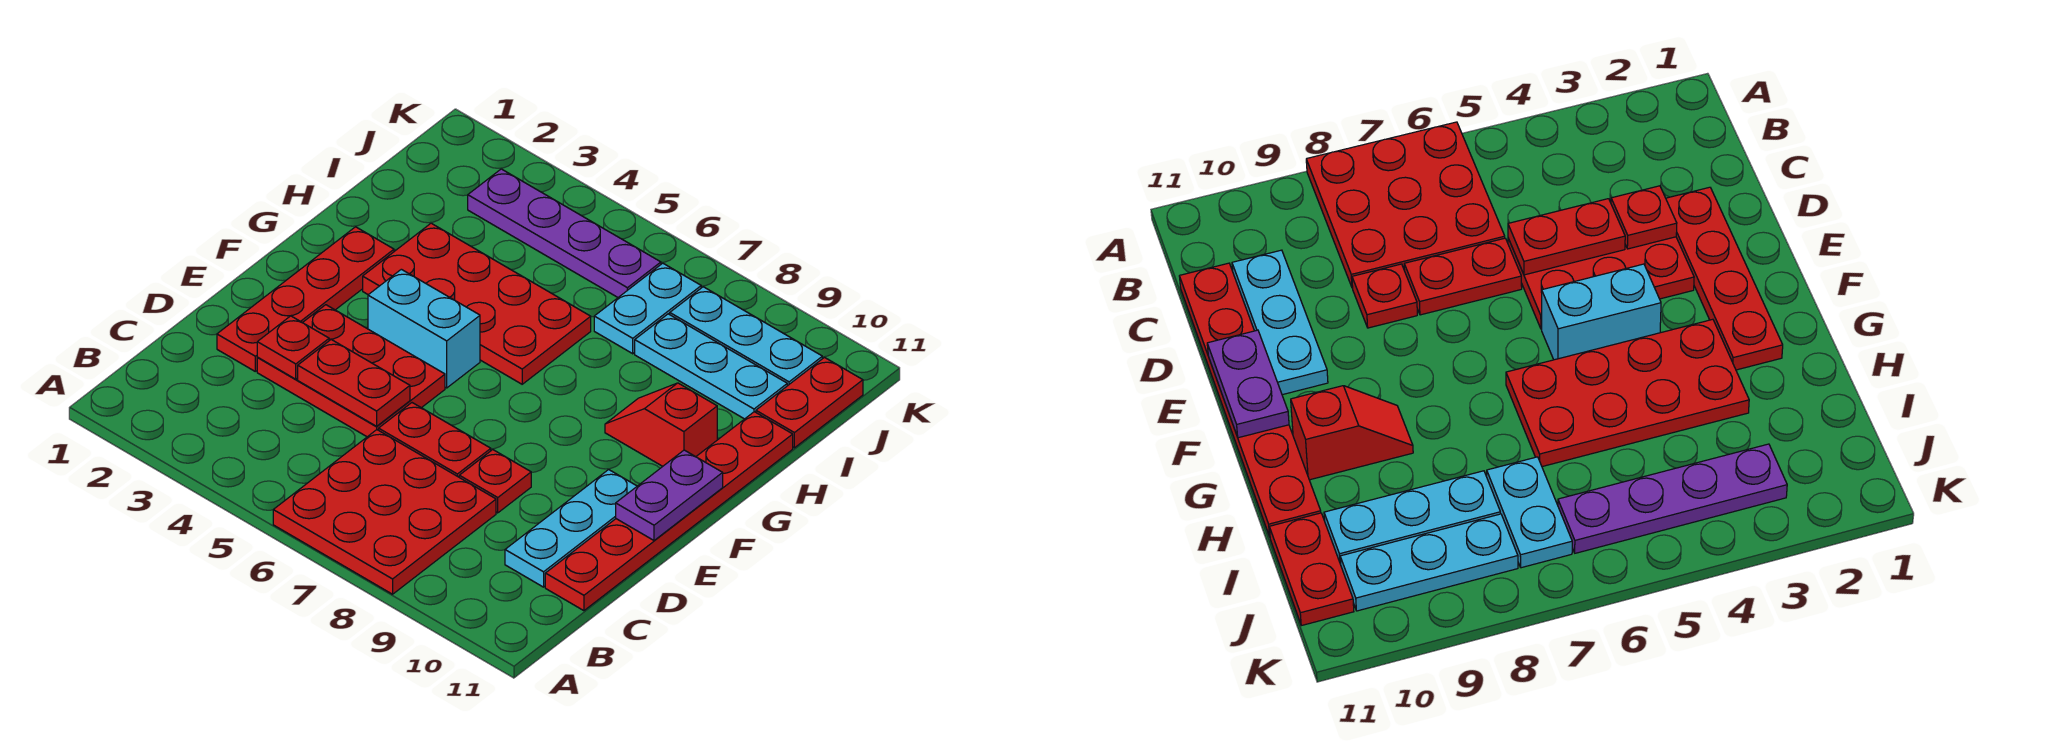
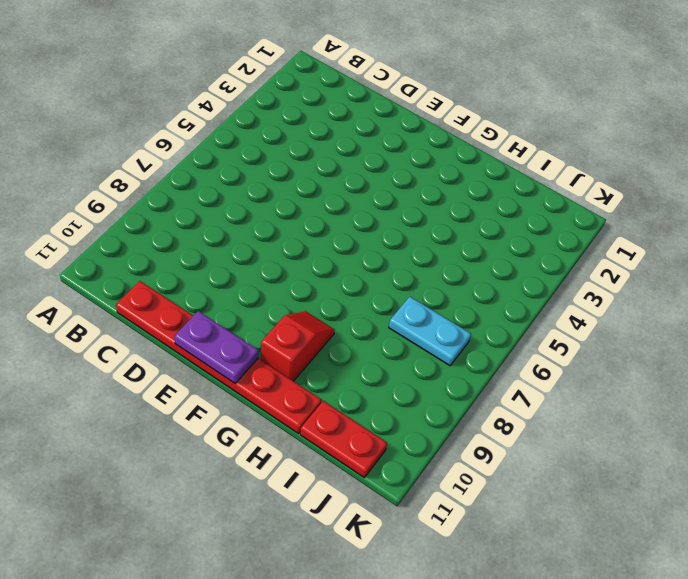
none -> red plate A6:C8 level 1
none -> cyan plate C10:E10 level 1
none -> red plate D2:G2 level 1

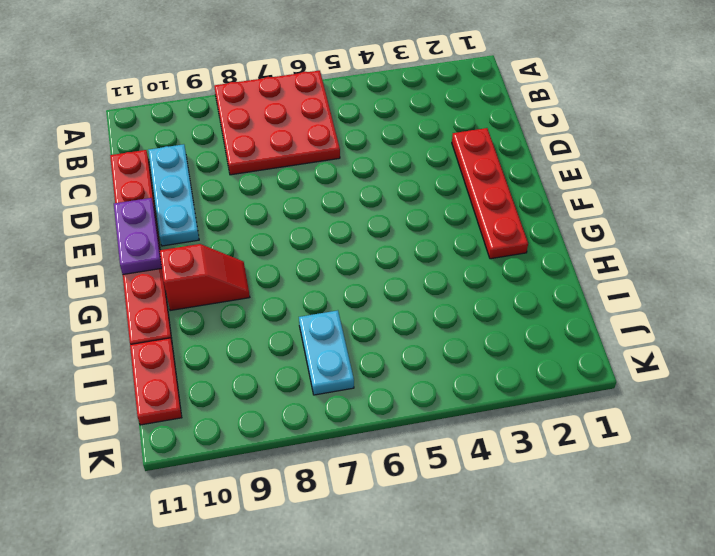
none -> red plate D3:E5 level 1
none -> red plate D6:D7 level 1
none -> red plate D8 level 1

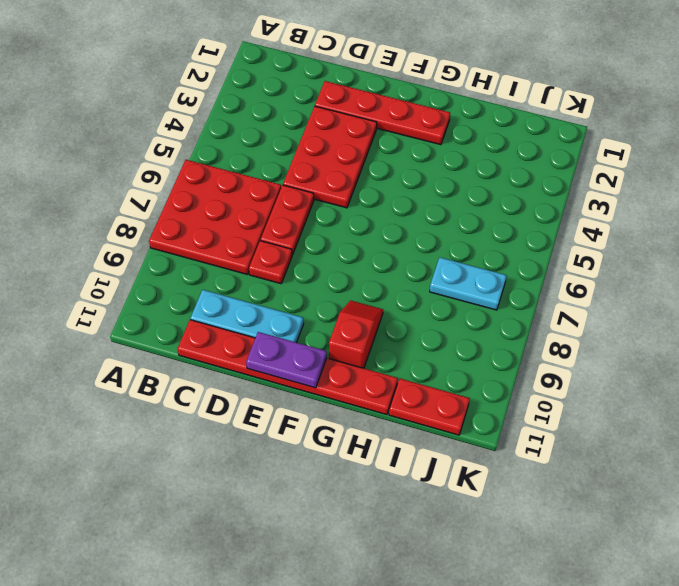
none -> cyan brick F4:F5 level 1
none -> red plate G3:H6 level 1
none -> cyan plate I8:I10 level 1

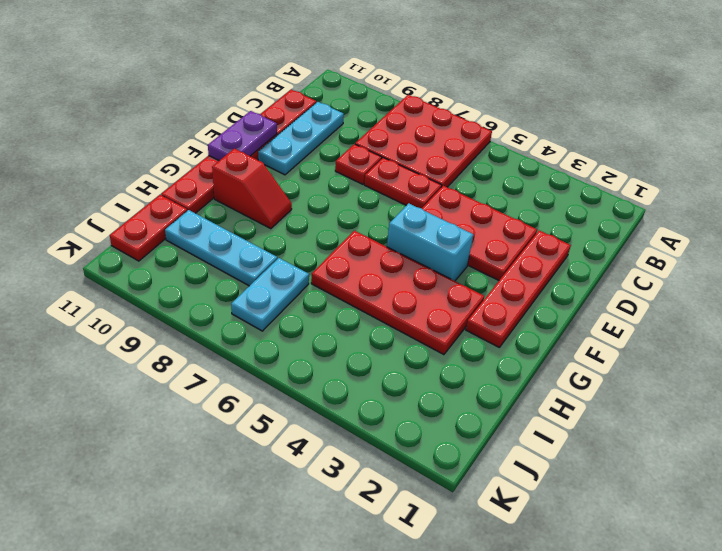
none -> purple plate J3:J6 level 1
none -> cyan plate J8:J10 level 1
none -> red plate D3 level 2

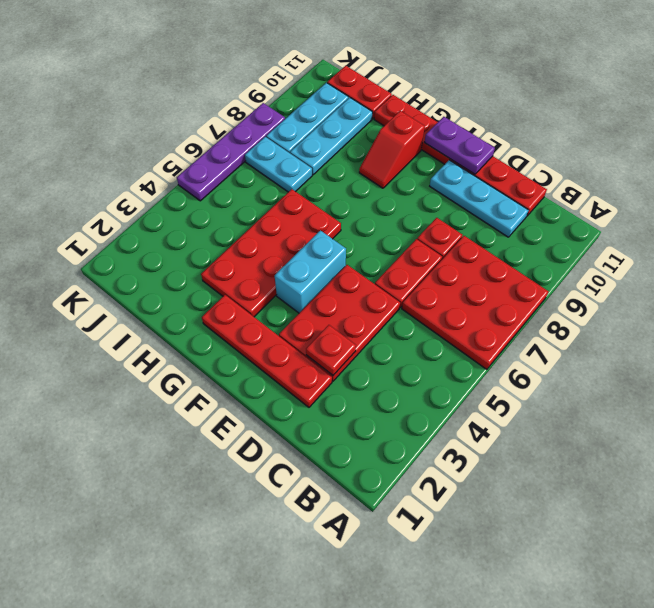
purple plate K5:K8 level 1 -> purple plate J3:J6 level 1
none -> red plate D4:D5 level 2

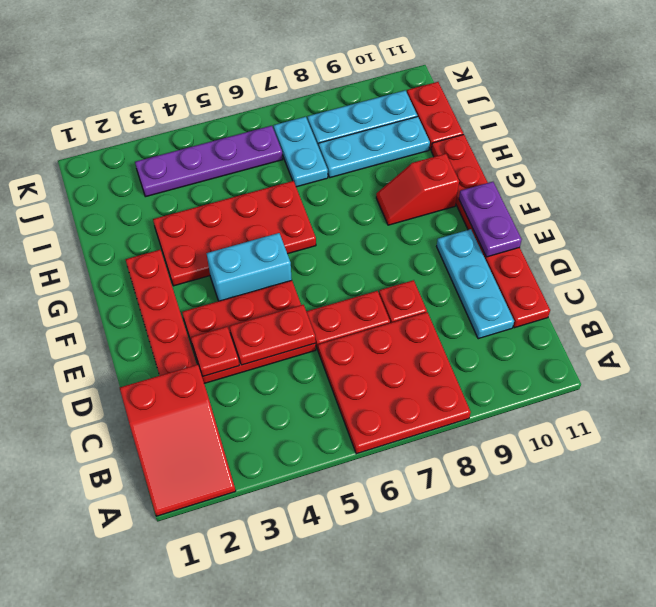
red slope A1:C2 level 1 top C -> none

